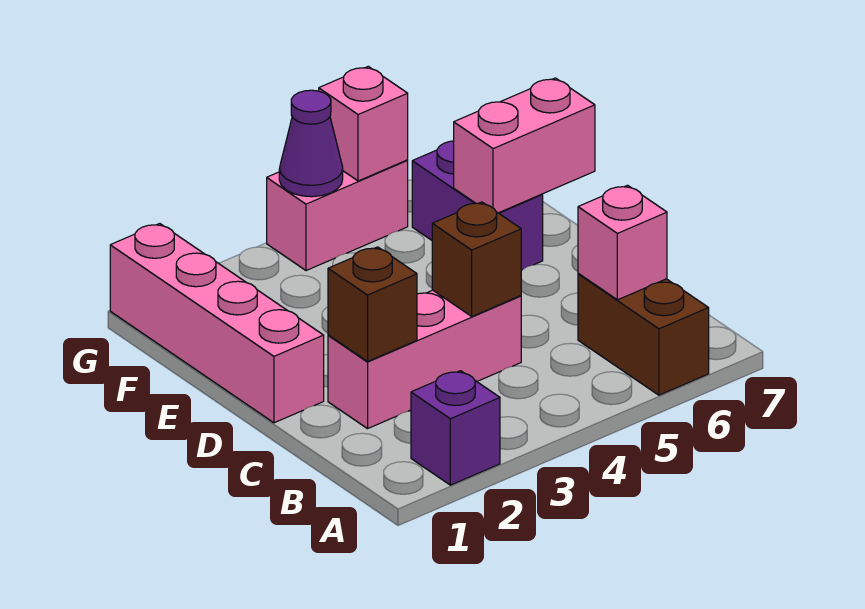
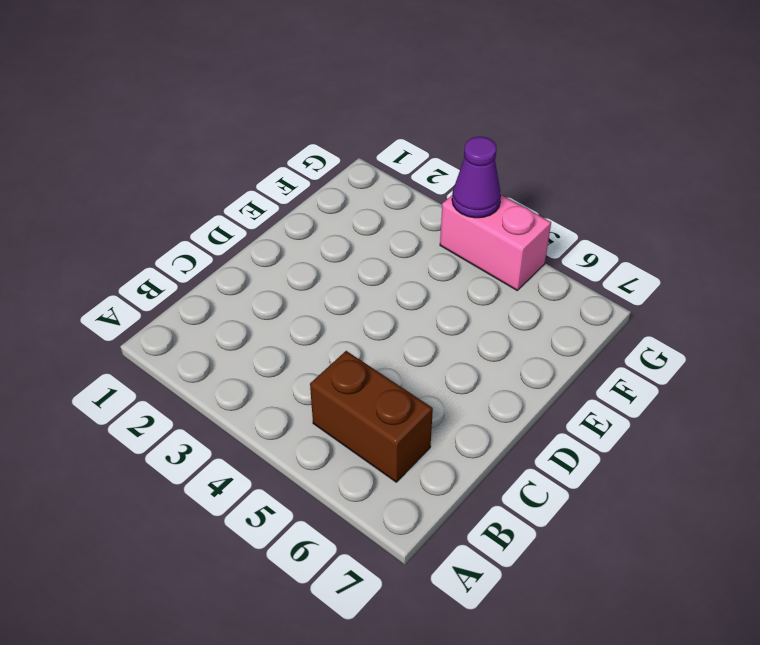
brown brick B5:B6 level 1 -> brown brick A6:B6 level 1
none -> purple brick A2 level 1
none -> pink brick C2:C4 level 1
none -> pink brick D1:G1 level 1

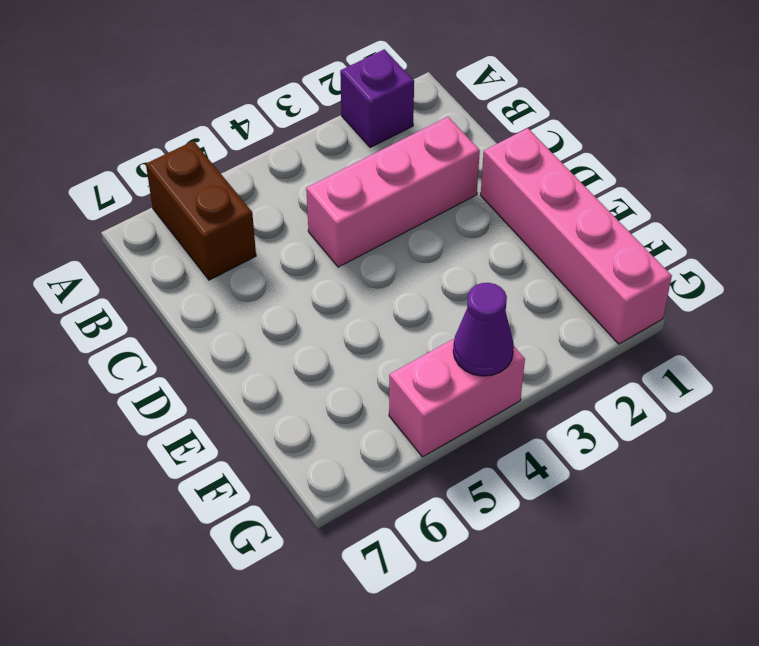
none -> purple brick E6:F6 level 1
none -> pink brick B6 level 2
none -> brown brick C2 level 2

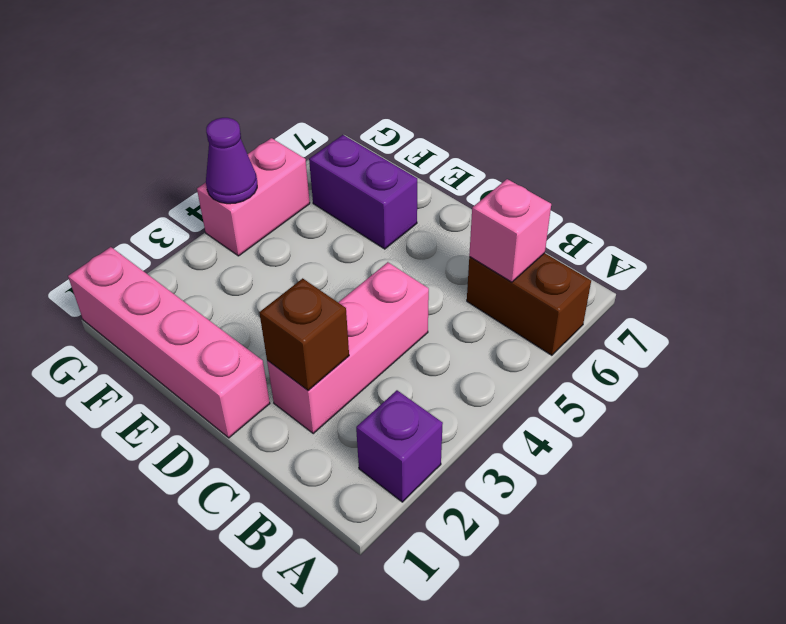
none -> brown brick C4 level 2
none -> pink brick E6:E7 level 2
none -> pink brick G5 level 2

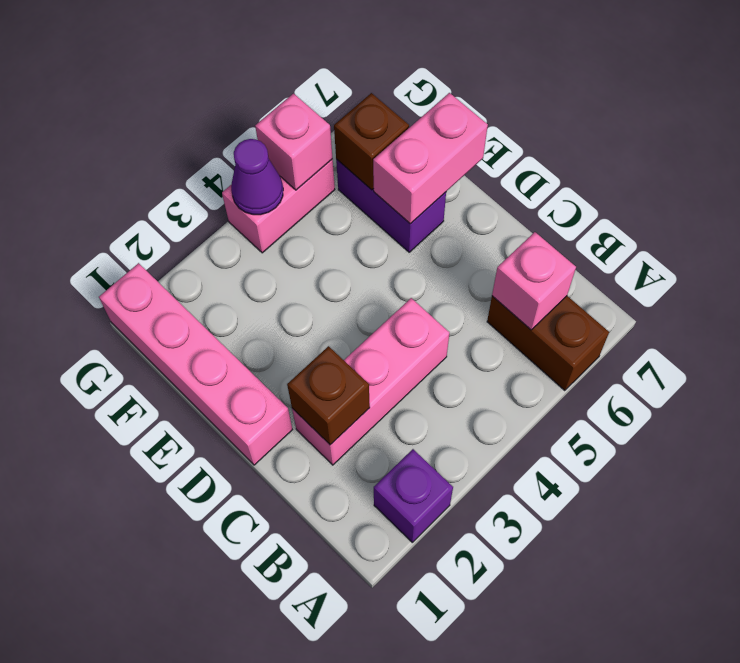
brown brick F6 level 2 -> brown brick C4 level 2

